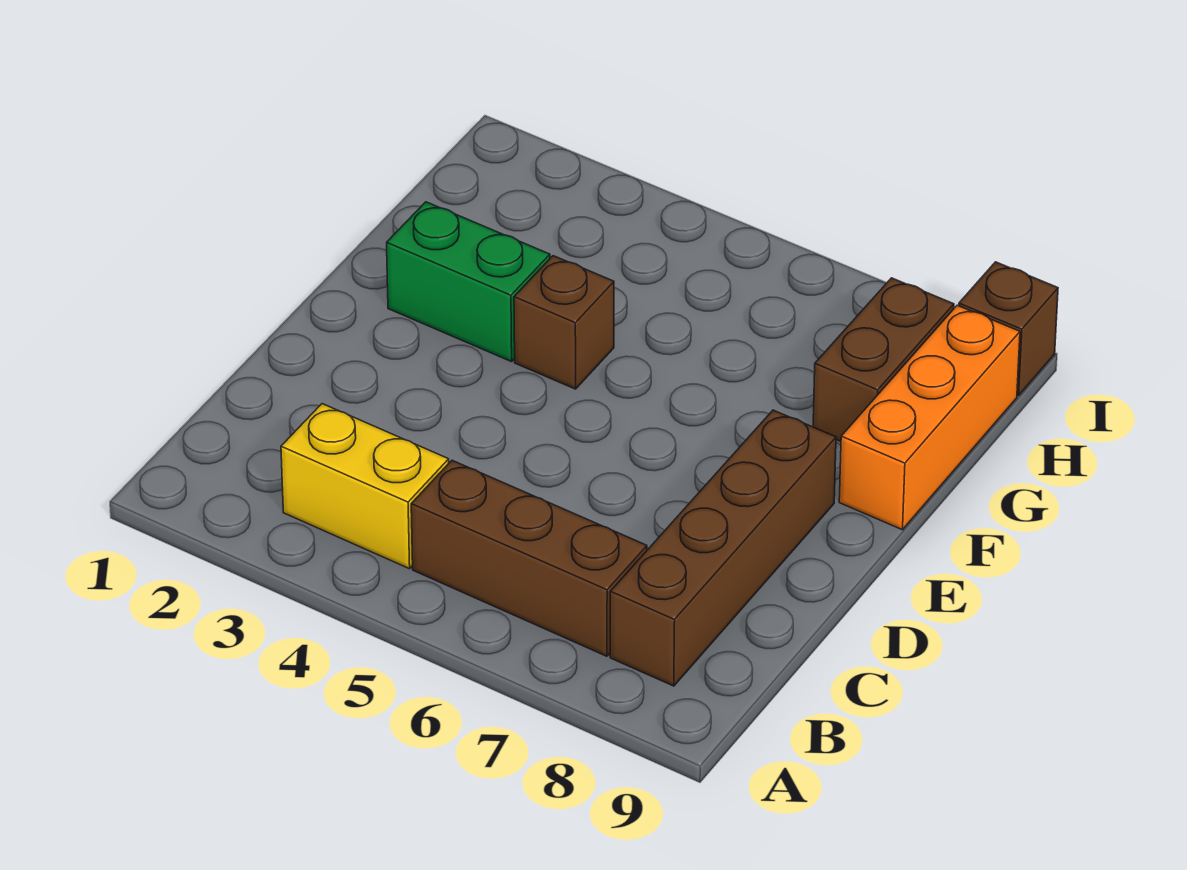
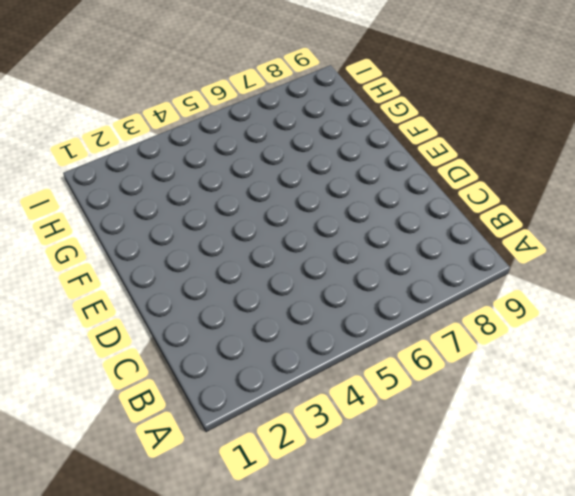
none -> yellow brick B3:B4 level 1
none -> brown brick B5:B7 level 1

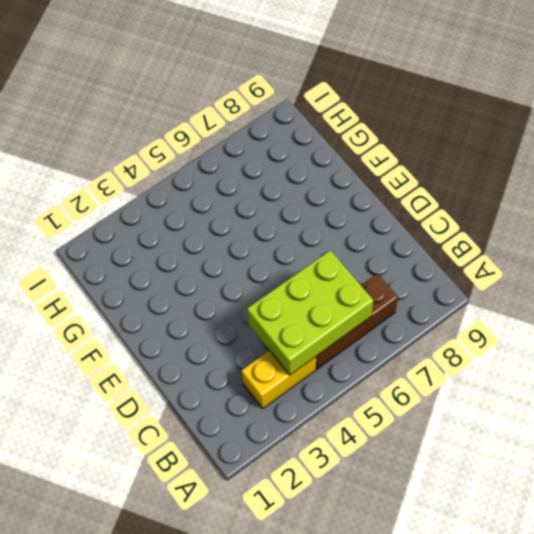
lime brick B4:C6 level 2 -> none
none -> brown brick B8:E8 level 1
none -> green brick F2:F3 level 1

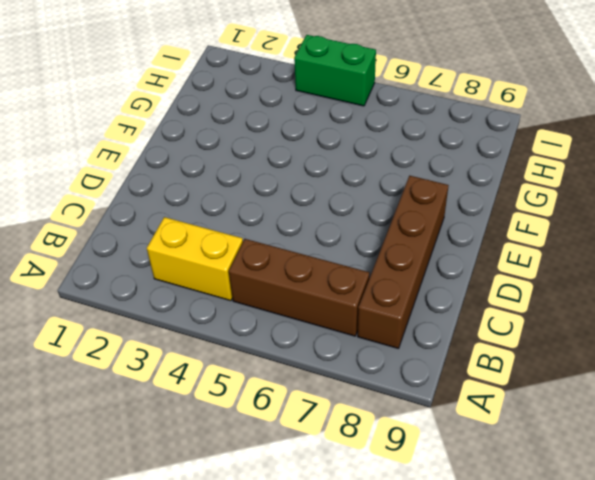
green brick I4:I5 level 1 -> green brick F2:F3 level 1
none -> brown brick F4 level 1
none -> orange brick F9:H9 level 1

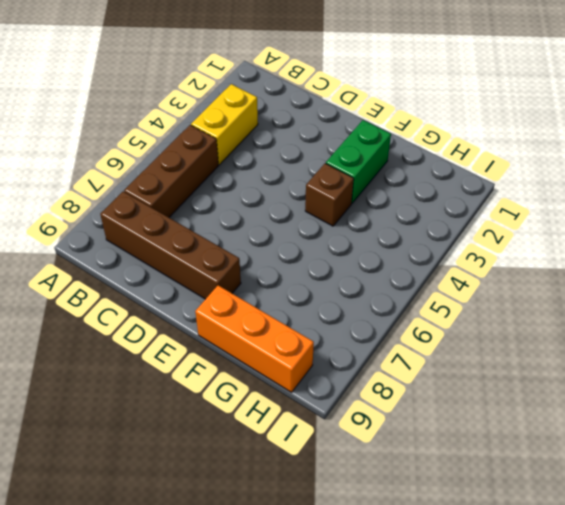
none -> brown brick G8:H8 level 1
none -> brown brick I9 level 1

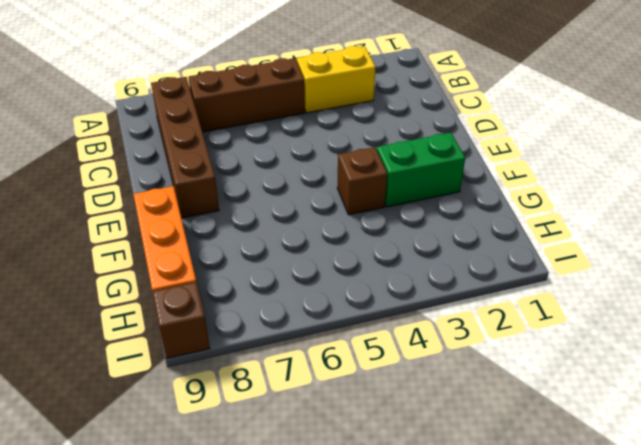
none -> brown brick G8:H8 level 1

